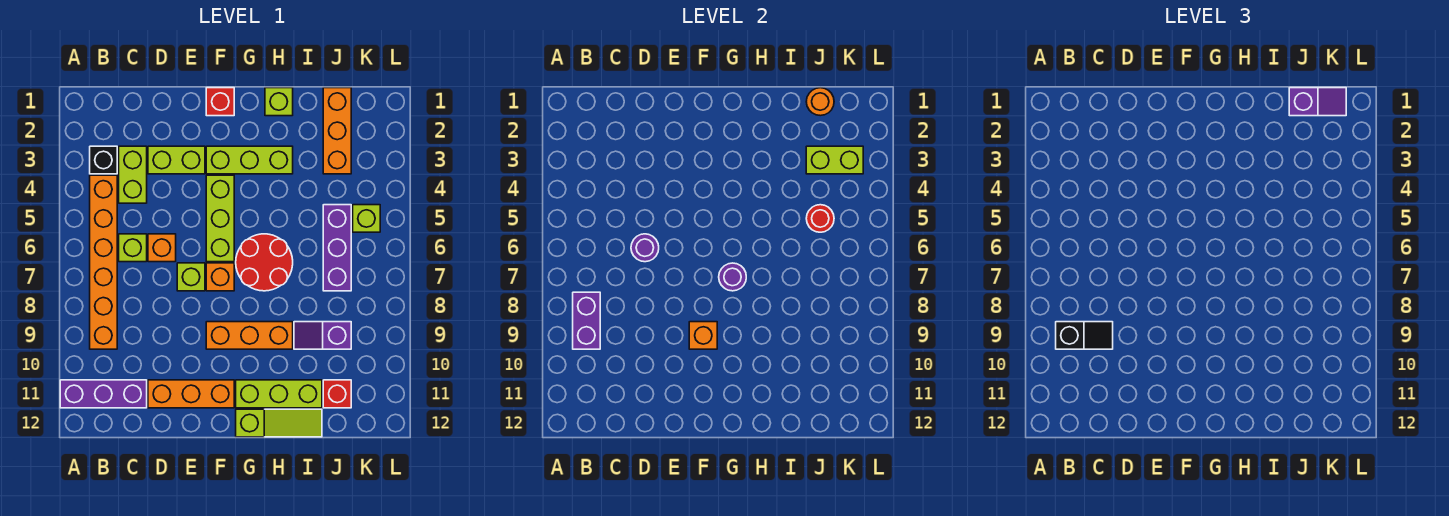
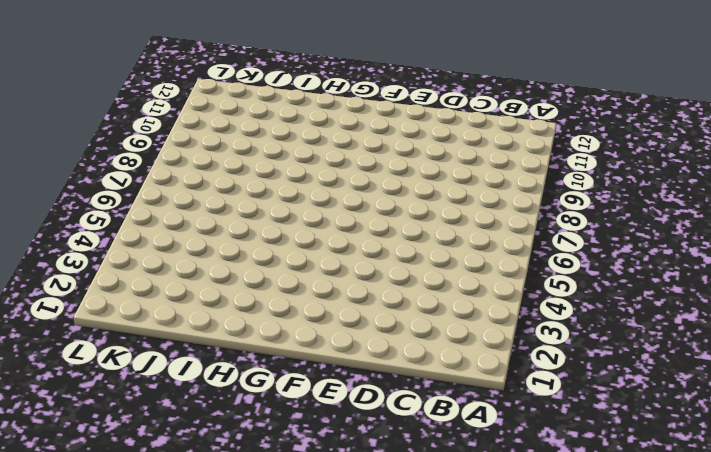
none -> purple brick A11:C11 level 1
none -> black brick B3 level 1
none -> orange brick B4:B9 level 1
none -> lime brick C3:C4 level 1

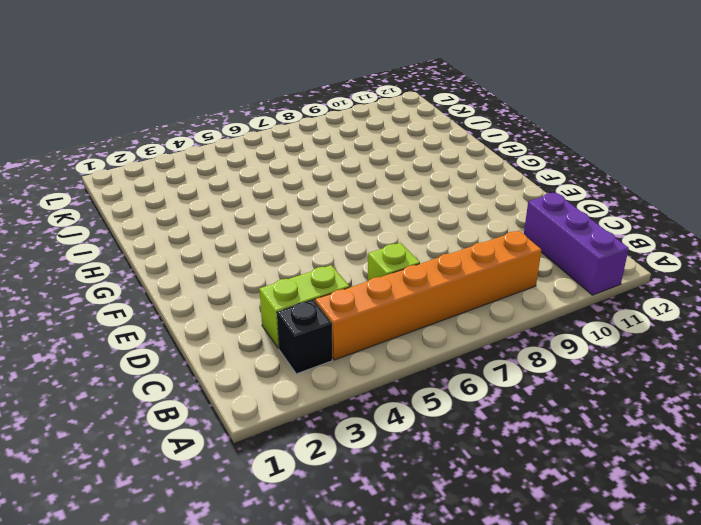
none -> lime brick D3:E3 level 1
none -> orange brick D6 level 1
none -> orange brick D11:F11 level 1
none -> lime brick E7 level 1

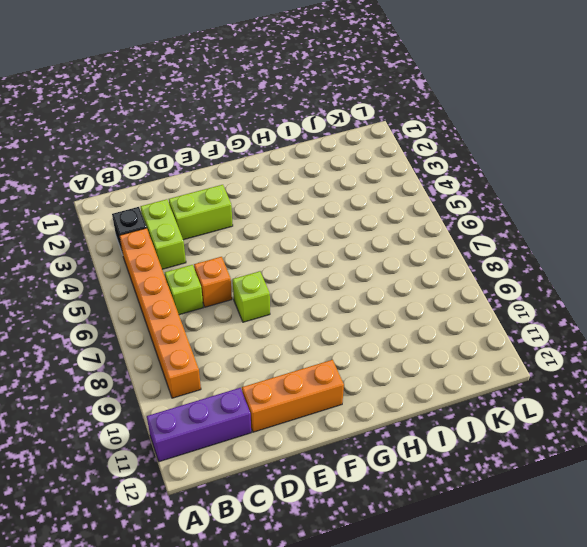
none -> red brick F1 level 1
none -> lime brick F3:H3 level 1
none -> lime brick F4:F6 level 1
none -> orange brick F7 level 1

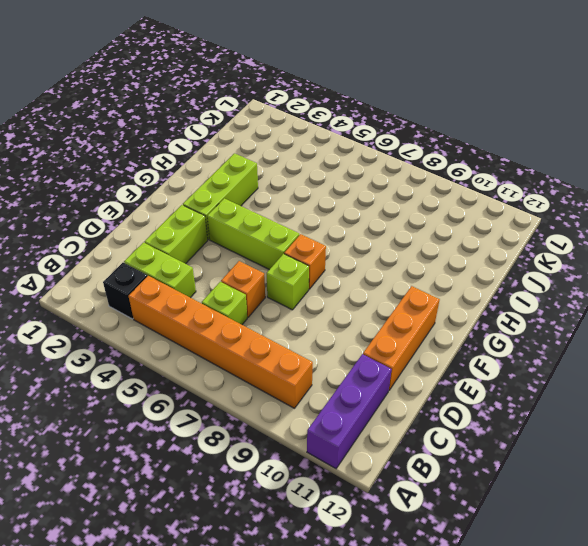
none -> red brick F1 level 1
none -> orange brick F9:H9 level 1
none -> red round brick G6:H7 level 1
none -> lime brick G11:I11 level 1

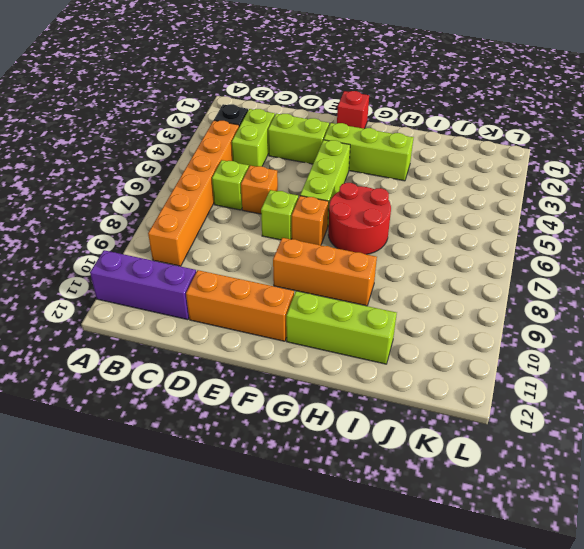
none -> lime slope G12:I12 level 1 top G
none -> lime brick H1 level 1
none -> purple slope I9:J9 level 1 top J
none -> orange brick J1:J3 level 1

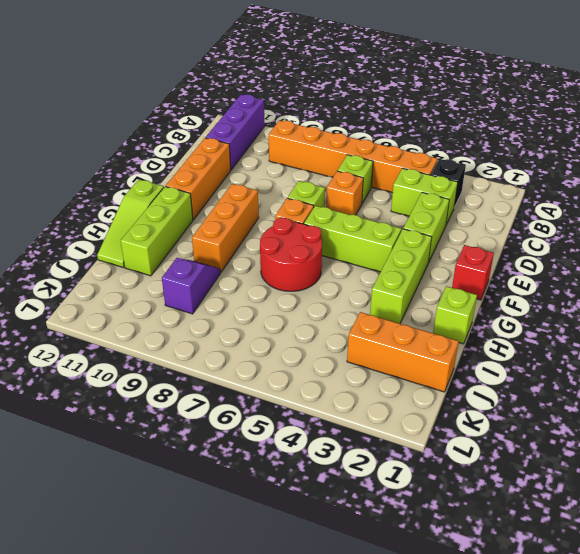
none -> purple brick J5:J7 level 1
none -> red brick J11 level 1
none -> lime brick K5 level 1
none -> purple brick B8:B9 level 2

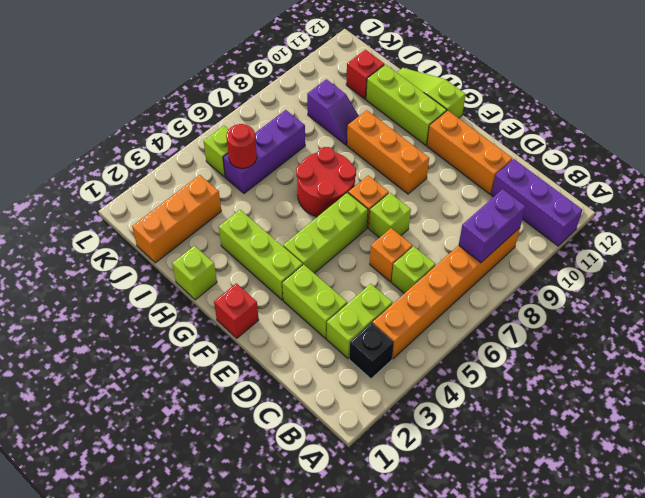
none -> purple round brick D6 level 2
none -> orange brick F9 level 2
none -> purple round brick G7 level 2
none -> orange round brick J1 level 2

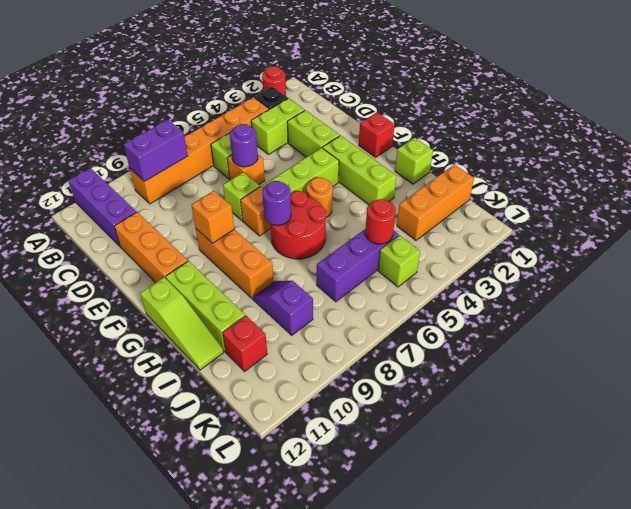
red round brick A2 level 1 -> none
orange round brick G5 level 1 -> orange round brick J1 level 2
none -> lime brick J3:K3 level 2
none -> black slope B9:C9 level 3 top B
none -> purple slope J1:K1 level 3 top J

